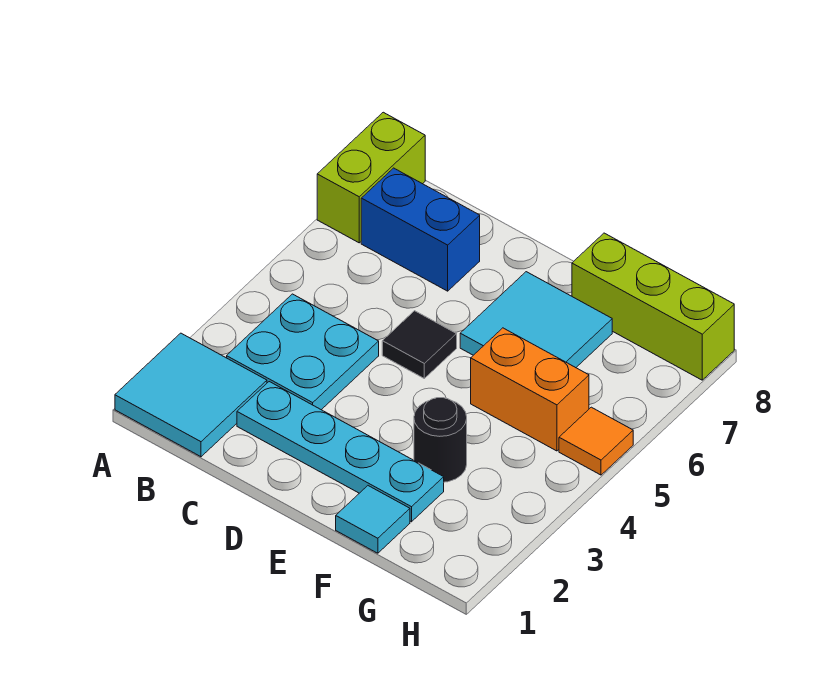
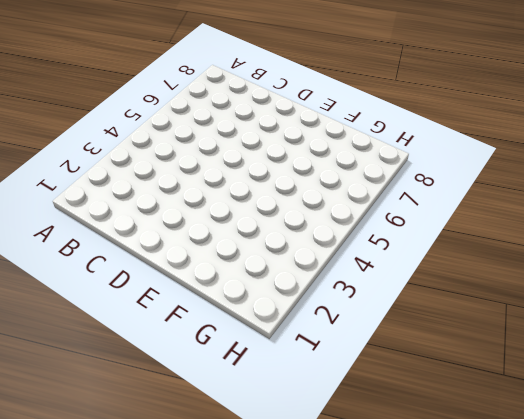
none -> cyan tile A1:B2 level 1
none -> lime brick A7:A8 level 1
none -> cyan plate B3:C4 level 1

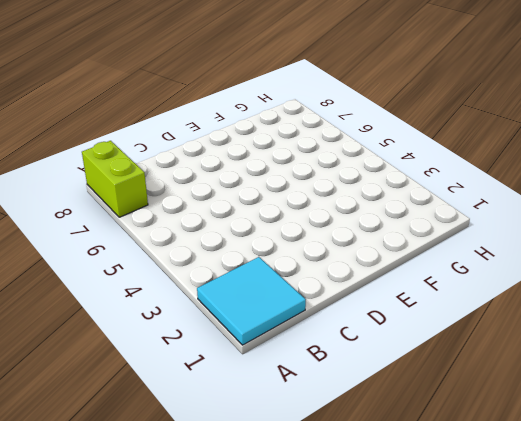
none -> cyan plate B3:C4 level 1
none -> blue brick B7:C7 level 1
none -> cyan plate C2:F2 level 1

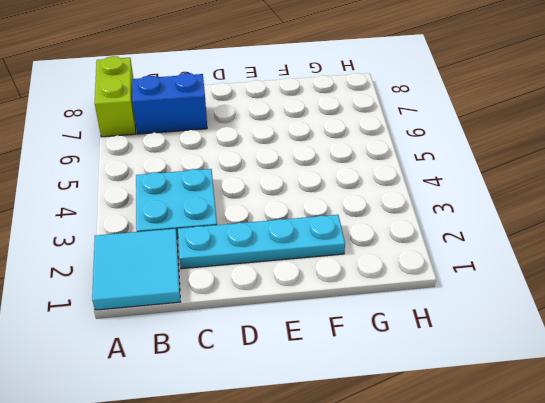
none -> black tile D5 level 1
none -> cyan tile E6:F7 level 1
none -> cyan tile F1 level 1

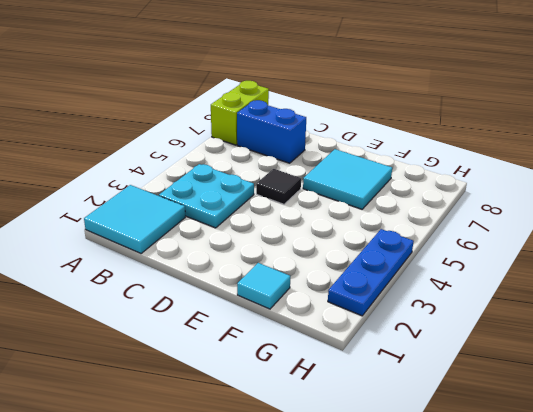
blue plate H2:H4 level 1 -> none
none -> cyan plate C2:F2 level 1
none -> black round brick F3 level 1
none -> orange brick F5:G5 level 1

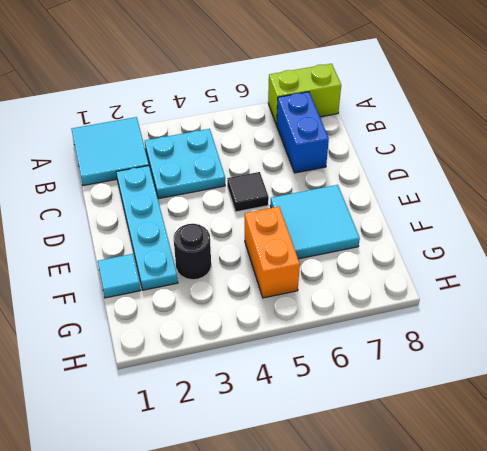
none -> lime brick F8:H8 level 1
none -> orange tile H5 level 1

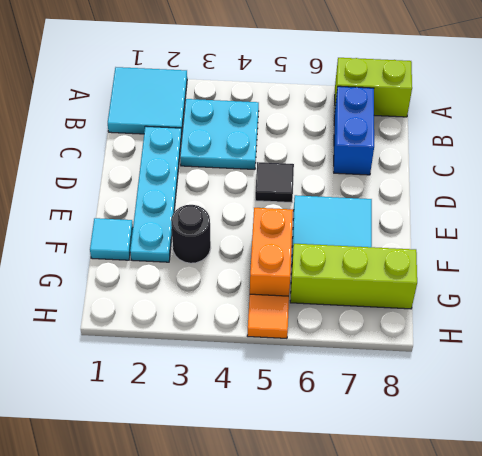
lime brick G6:G8 level 1 -> lime brick F8:H8 level 1

